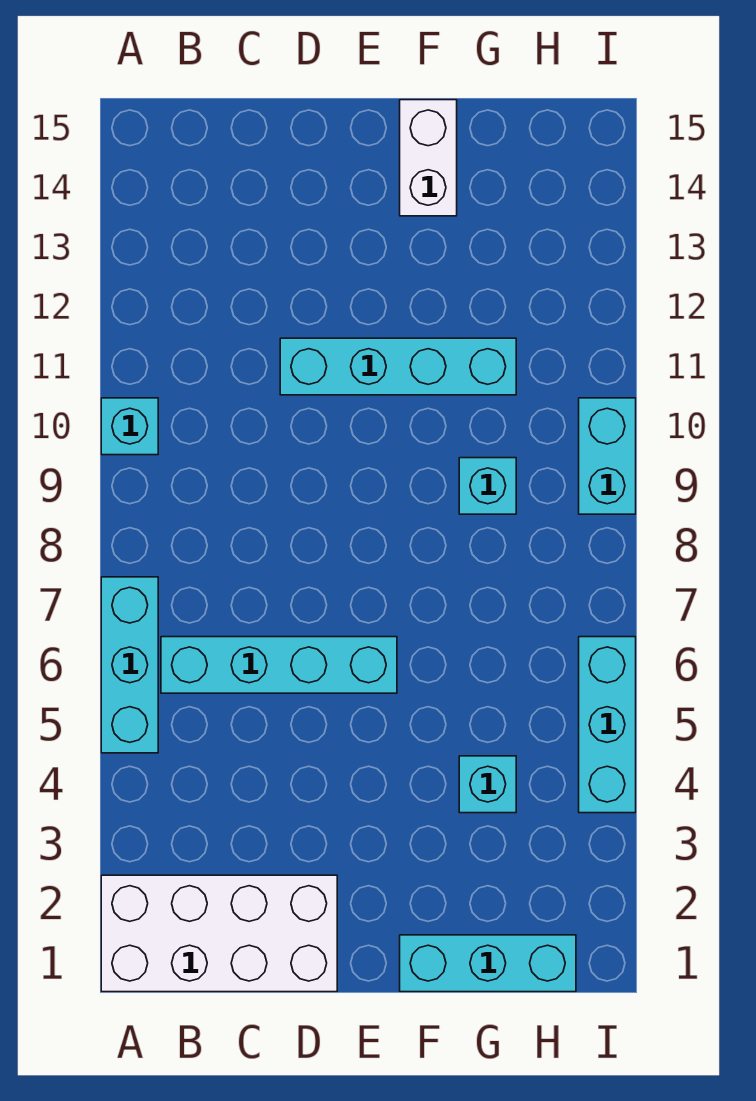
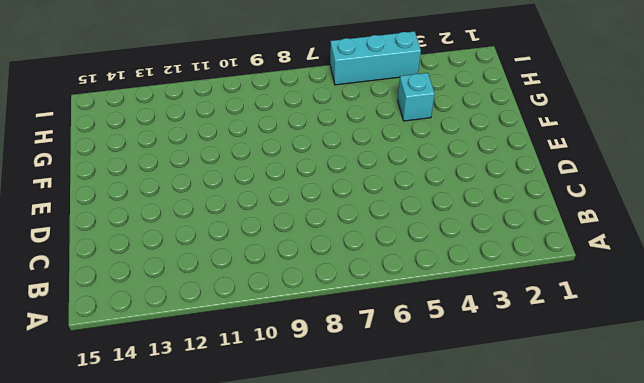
none -> white brick A1:D2 level 1
none -> cyan brick A5:A7 level 1

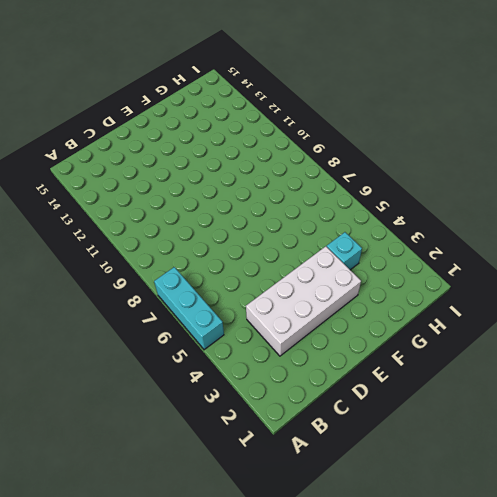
white brick C3:F4 level 1 -> white brick A1:D2 level 1
none -> cyan brick A10 level 1
none -> cyan brick B6:E6 level 1

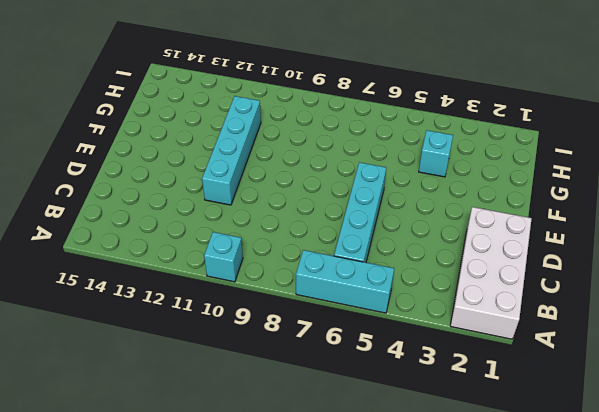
none -> cyan brick F1:H1 level 1
none -> white brick F14:F15 level 1

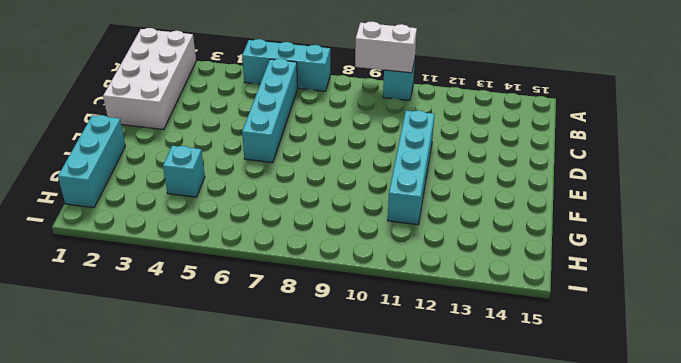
white brick A9:A10 level 2 -> white brick F14:F15 level 1
none -> cyan brick G9 level 1
none -> cyan brick I4:I6 level 1

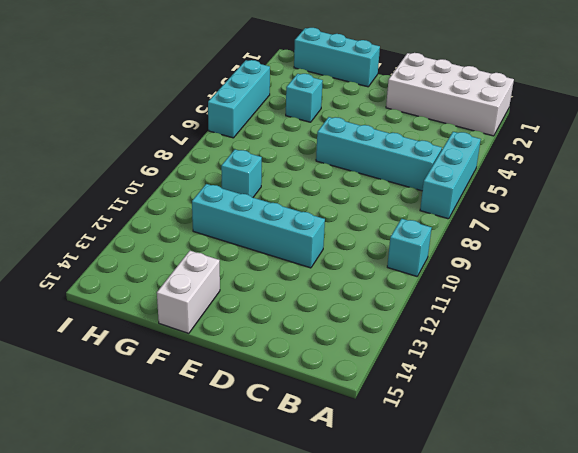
none -> cyan brick I9:I10 level 1

